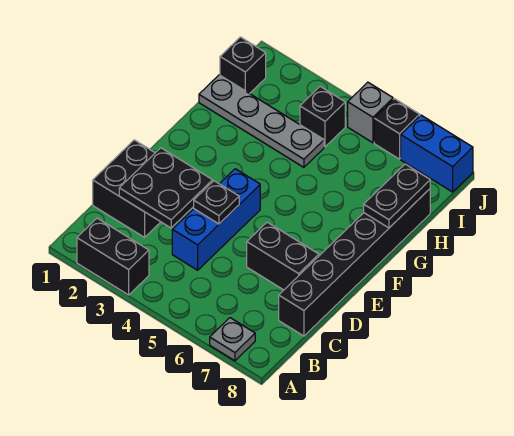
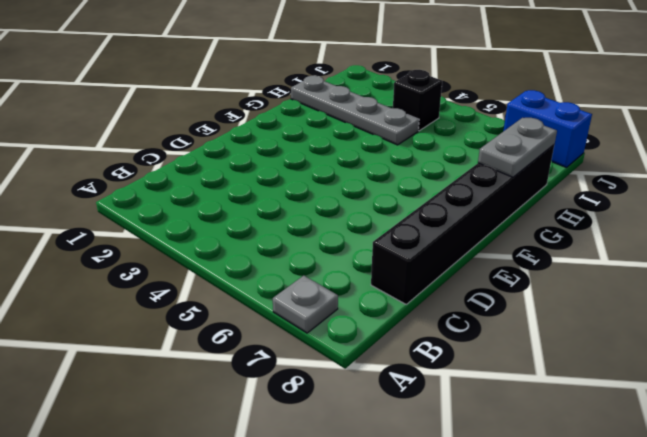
grey plate G8:H8 level 2 -> black plate G8:H8 level 2
none -> black brick A2:A3 level 1
none -> black brick C1:D2 level 1
none -> blue brick C4:E4 level 1

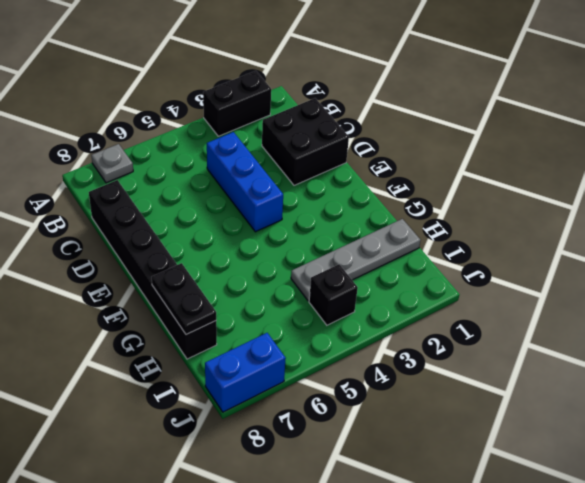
none -> black brick D6:D7 level 1
none -> black brick I1 level 1
none -> grey brick J5 level 1

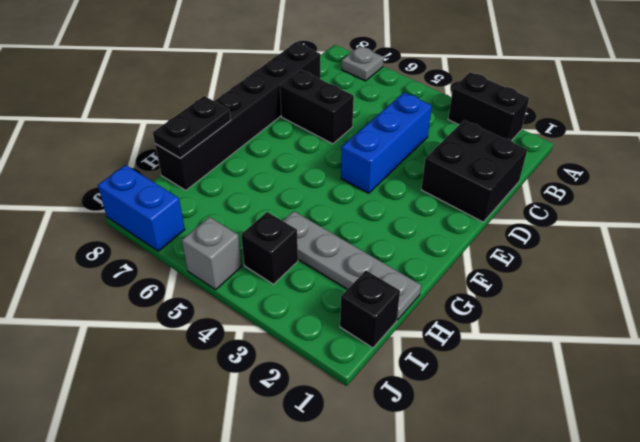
none -> black brick J6 level 1
none -> black plate C2:D3 level 2
none -> black plate D4 level 2

